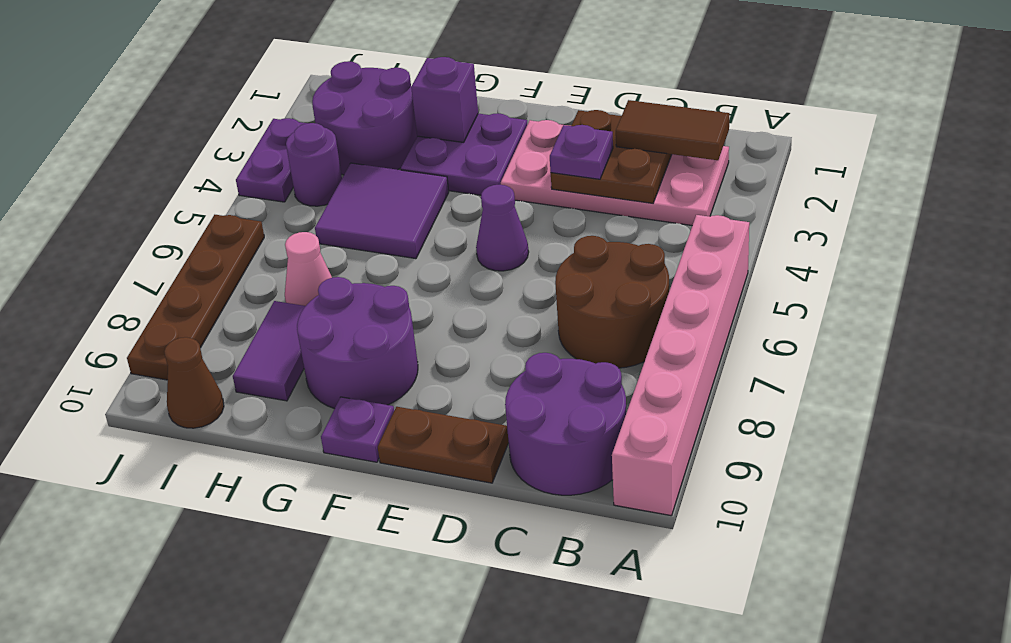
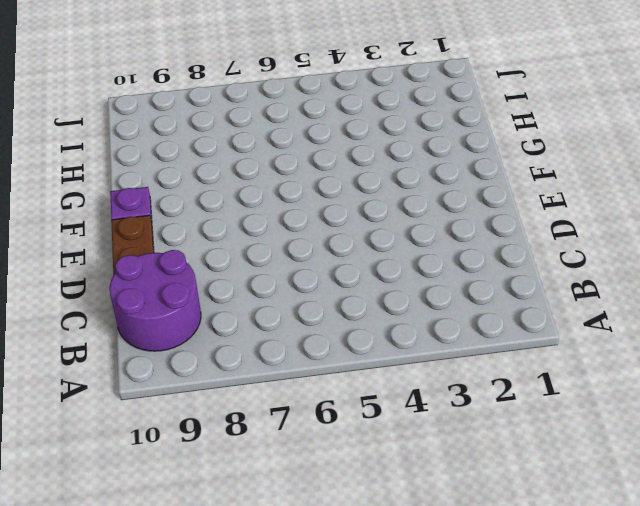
none -> pink brick A5:A10 level 1
none -> pink plate B2:E3 level 1
none -> brown round brick B6:C7 level 1

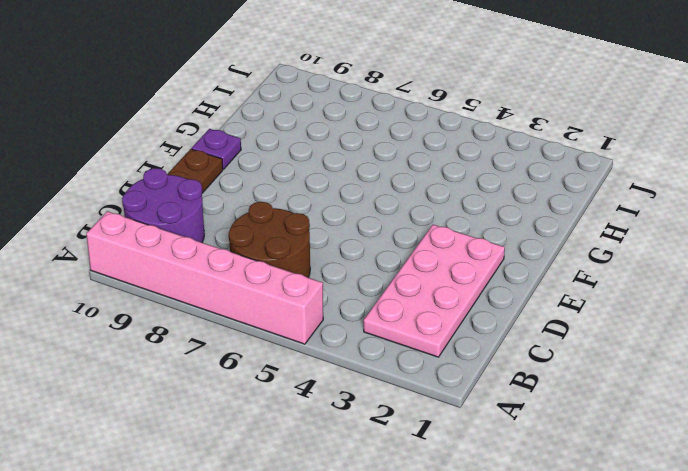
none -> purple cone E5 level 1
none -> purple plate F2:G3 level 1
none -> purple round brick F8:G9 level 1

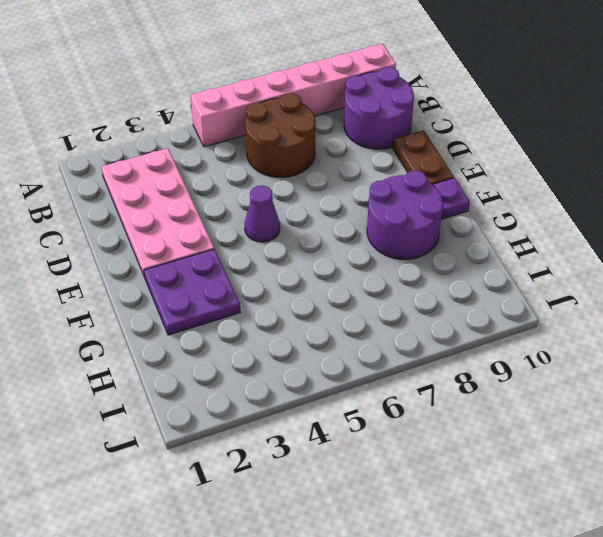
none -> purple tile G4:H5 level 1
none -> purple round brick H2:I3 level 1
none -> pink cone H7 level 1

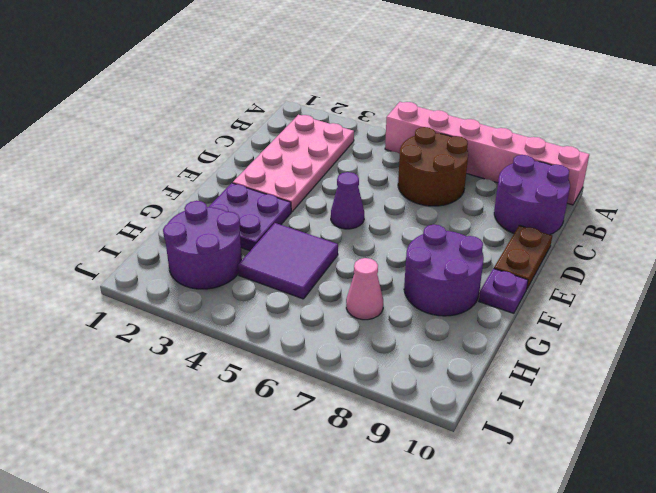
none -> purple tile H8:H9 level 1
none -> purple round brick I4 level 1
none -> brown cone I10 level 1

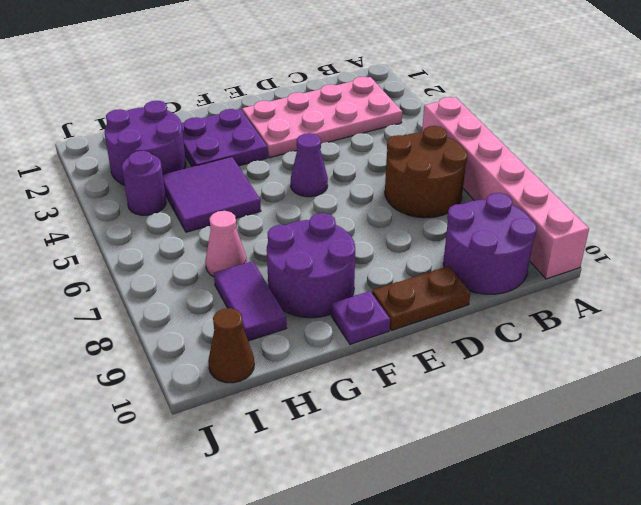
none -> purple plate J3:J4 level 1
none -> brown plate J6:J9 level 1
none -> brown plate C2:D3 level 2

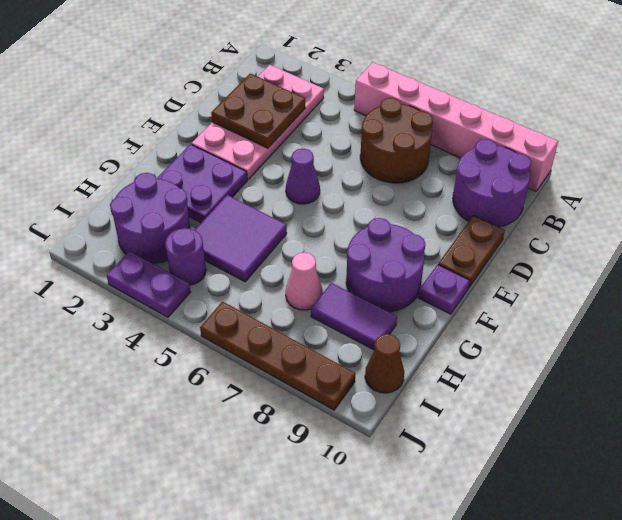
none -> purple brick G2 level 2
none -> brown tile B2:C2 level 3
none -> purple plate D3 level 3

